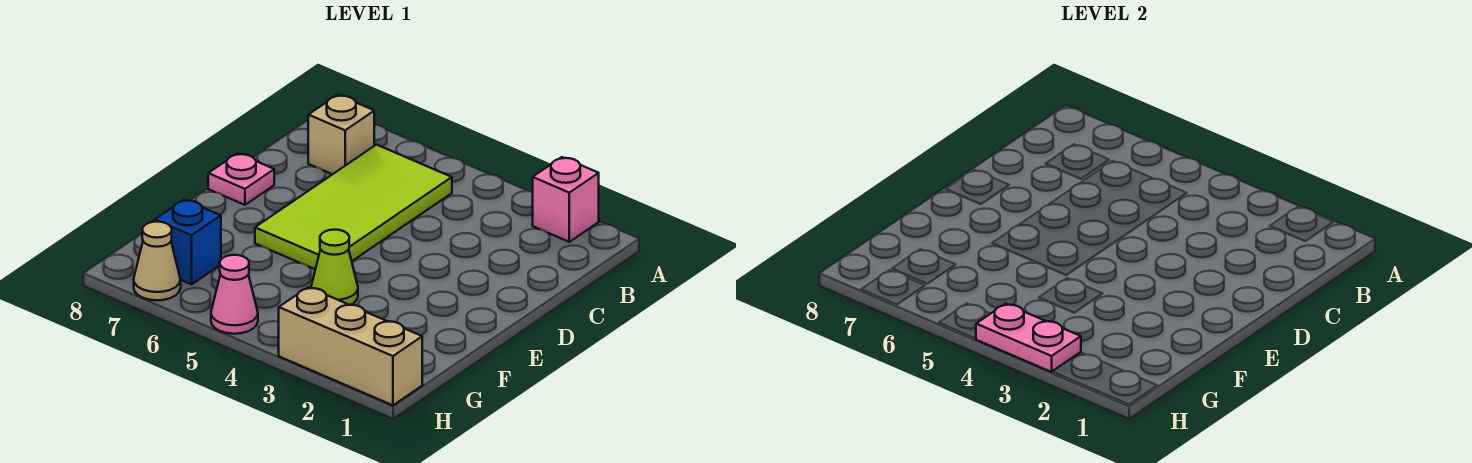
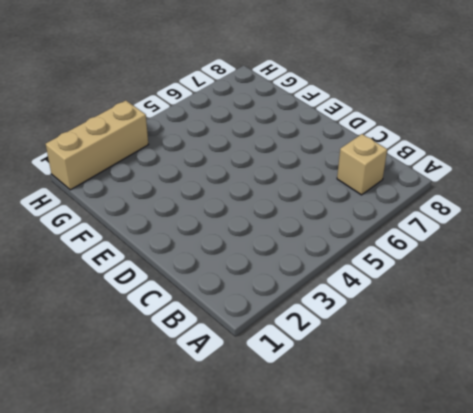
none -> pink brick A2 level 1
none -> lime tile B5:E6 level 1

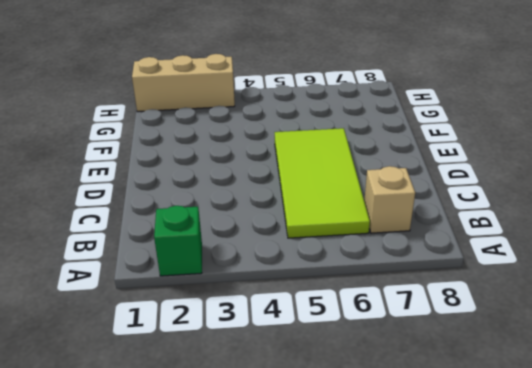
green brick A2 level 1 -> pink brick A2 level 1
none -> pink plate D8 level 1
none -> lime cone F4 level 1

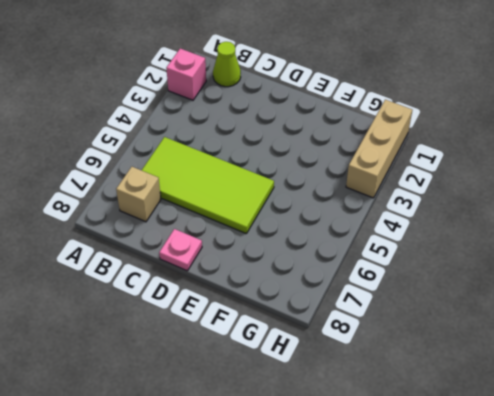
lime cone B1 level 1 -> lime cone F4 level 1
none -> blue brick G7 level 1
none -> pink cone H5 level 1

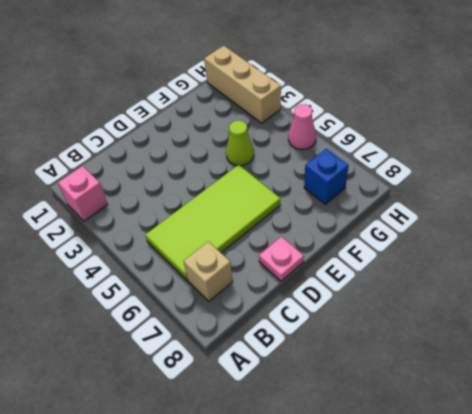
none -> tan cone H7 level 1
none -> pink plate H3:H4 level 2

